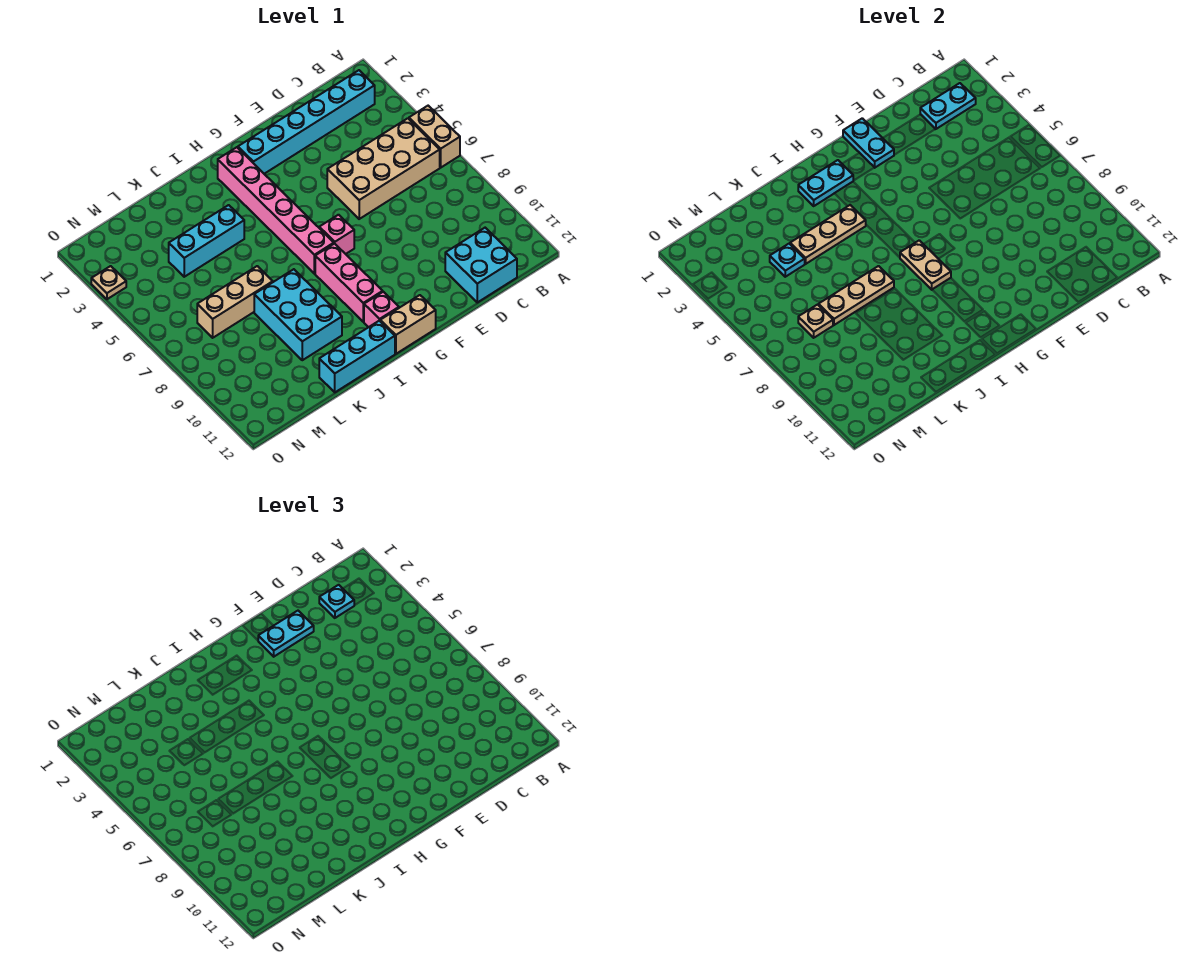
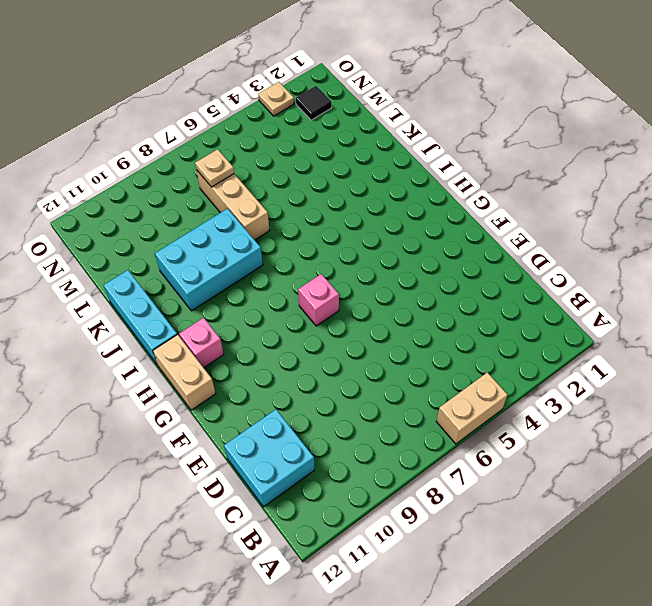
black tile N2 level 1 -> none
none -> cyan brick B2:G2 level 1
none -> tan brick B5:E6 level 1
none -> pink brick H2:H7 level 1

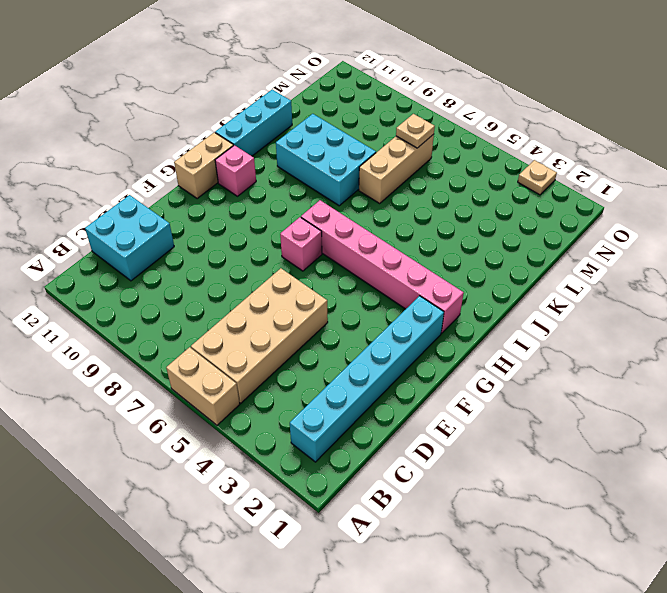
none -> pink brick H8:H10 level 1
none -> cyan brick J4:L4 level 1
none -> cyan plate B2:C2 level 2

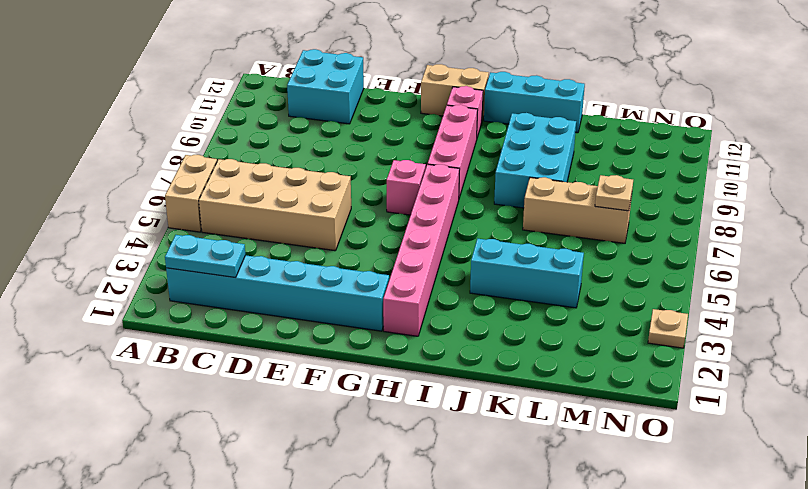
none -> cyan plate F1:F2 level 2
none -> cyan plate H2:I2 level 2
none -> tan plate H7:H8 level 2

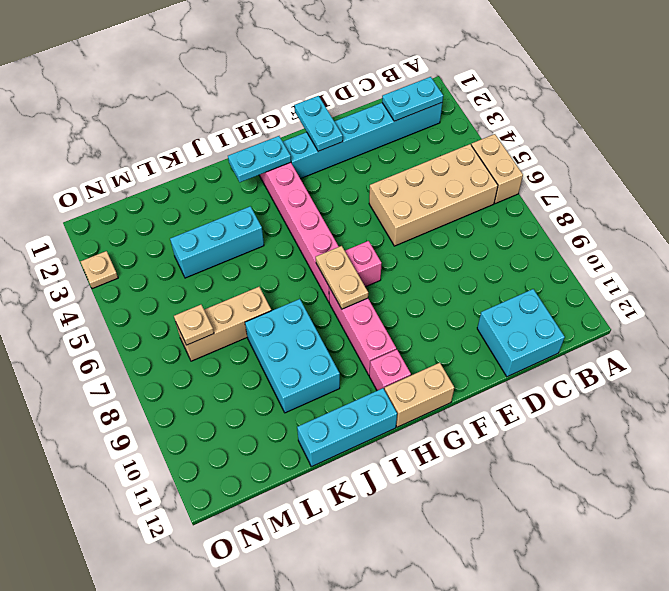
none -> tan plate I4:K4 level 2
none -> tan plate J7:L7 level 2
none -> cyan plate L4 level 2

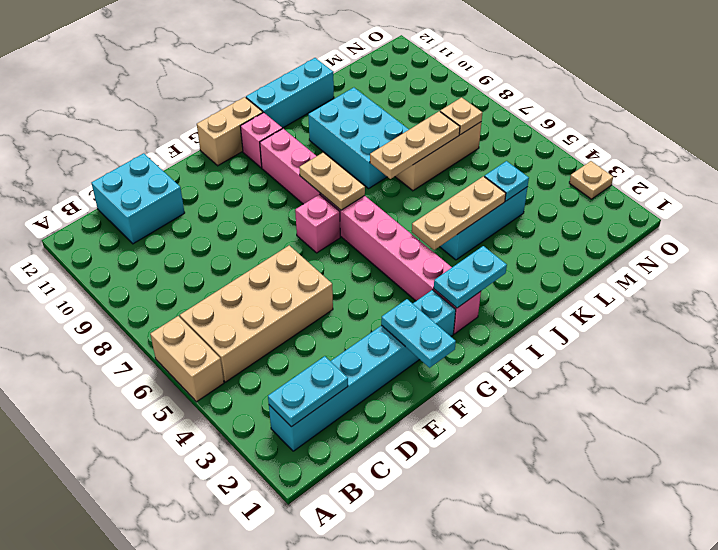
none -> cyan plate C2 level 3
none -> cyan plate E2:F2 level 3

